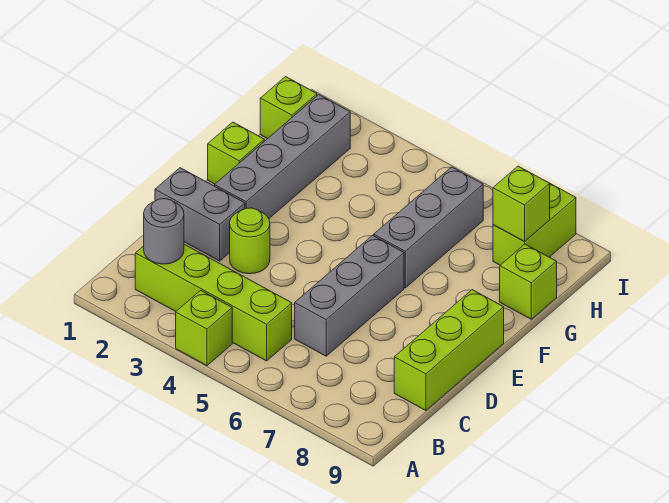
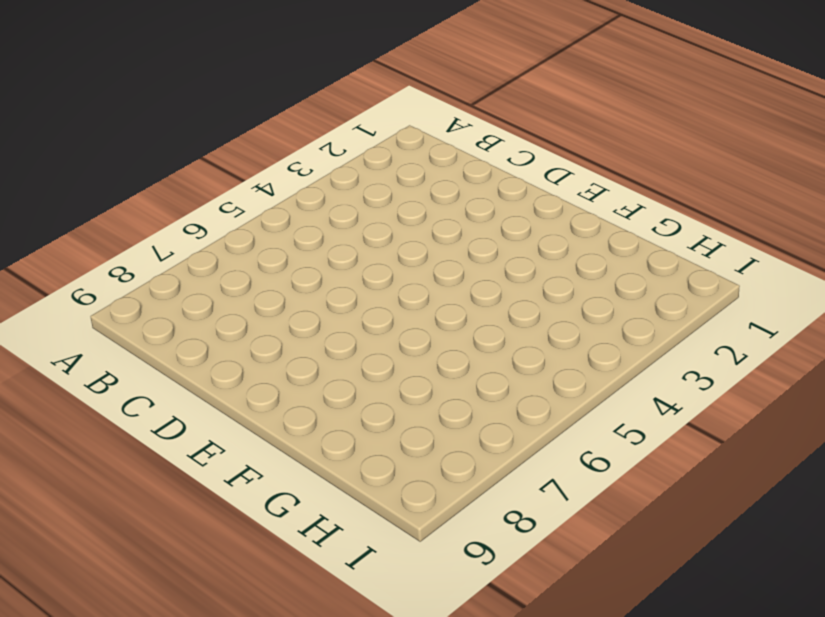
none -> lime brick A4 level 1
none -> lime brick B2:B5 level 1
none -> grey brick C6:E6 level 1

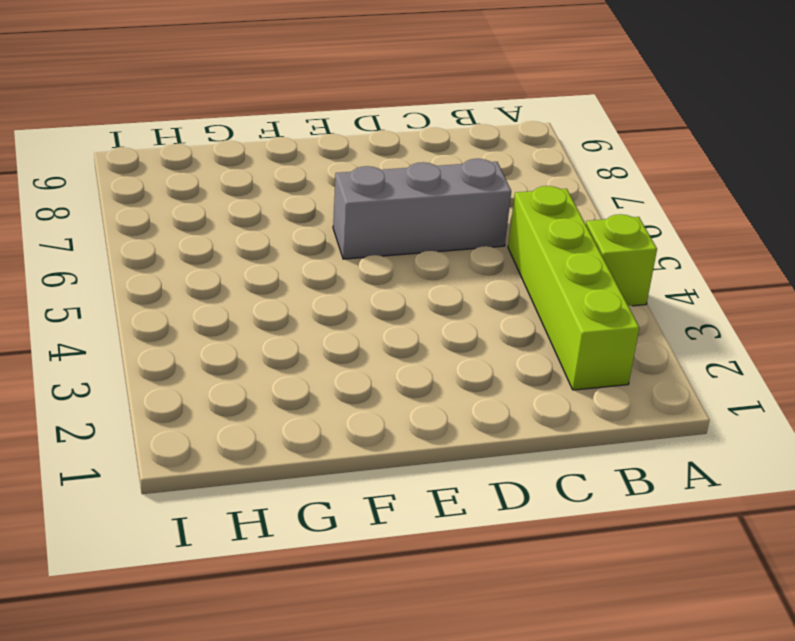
none -> lime brick C9:E9 level 1
none -> grey brick D1:D2 level 1
none -> lime round brick D3 level 1

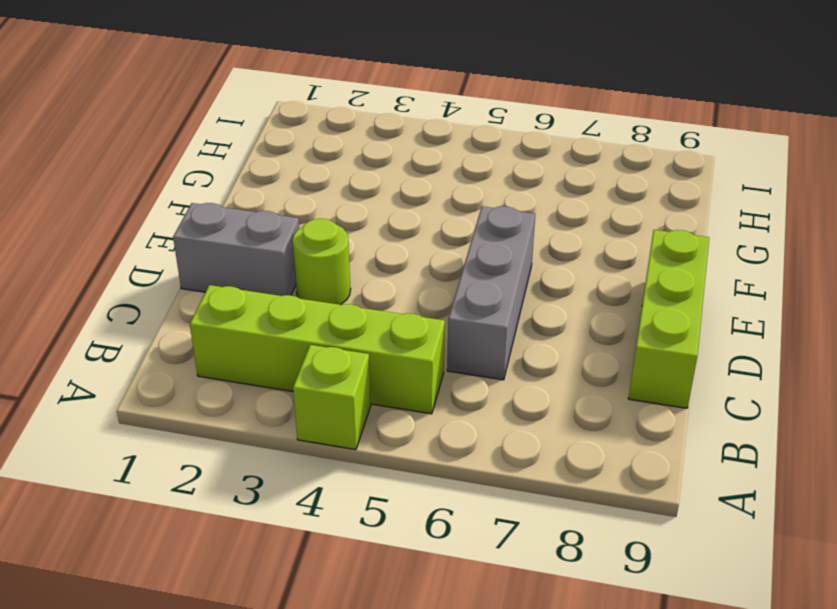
none -> grey brick E2:H2 level 1
none -> lime brick F1 level 1
none -> grey brick F6:H6 level 1

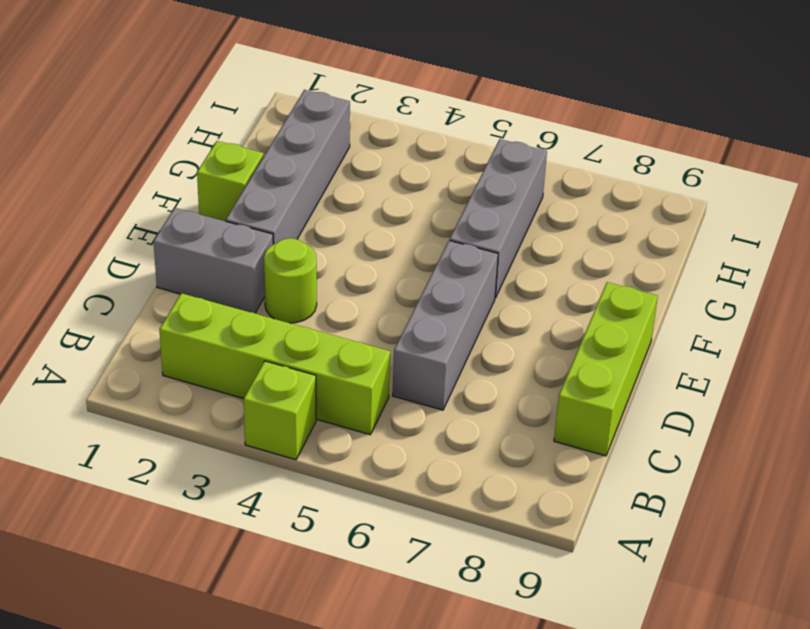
none -> lime brick G9 level 1
none -> lime brick H1 level 1
none -> lime brick H8:I8 level 1

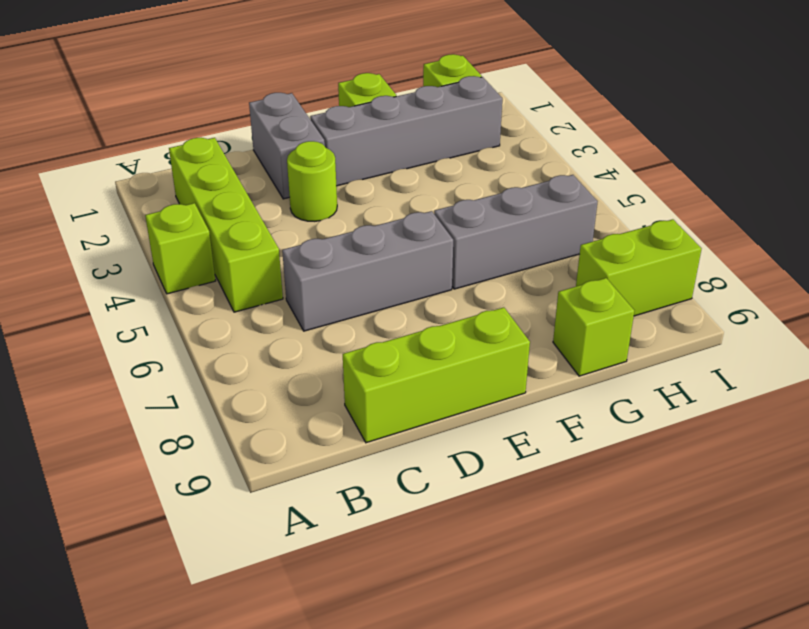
none -> grey round brick B2 level 2
none -> lime brick H8 level 2

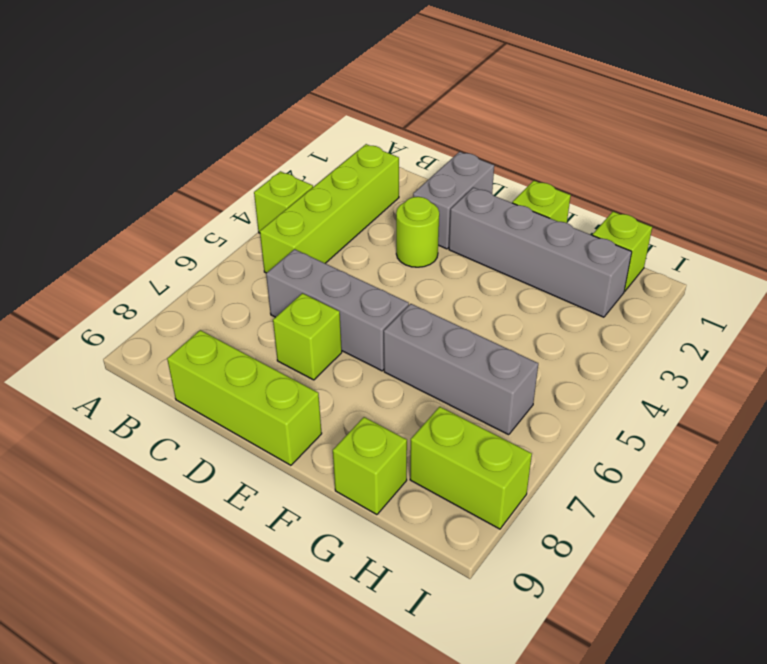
lime brick D7 level 1 -> lime brick H8 level 2
none -> grey round brick B2 level 2

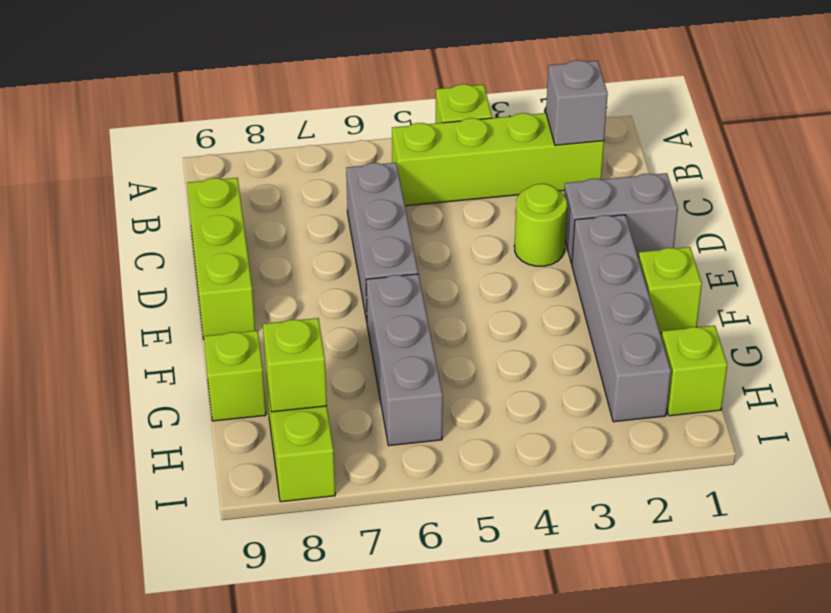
grey brick B2 level 2 -> grey round brick B2 level 2

